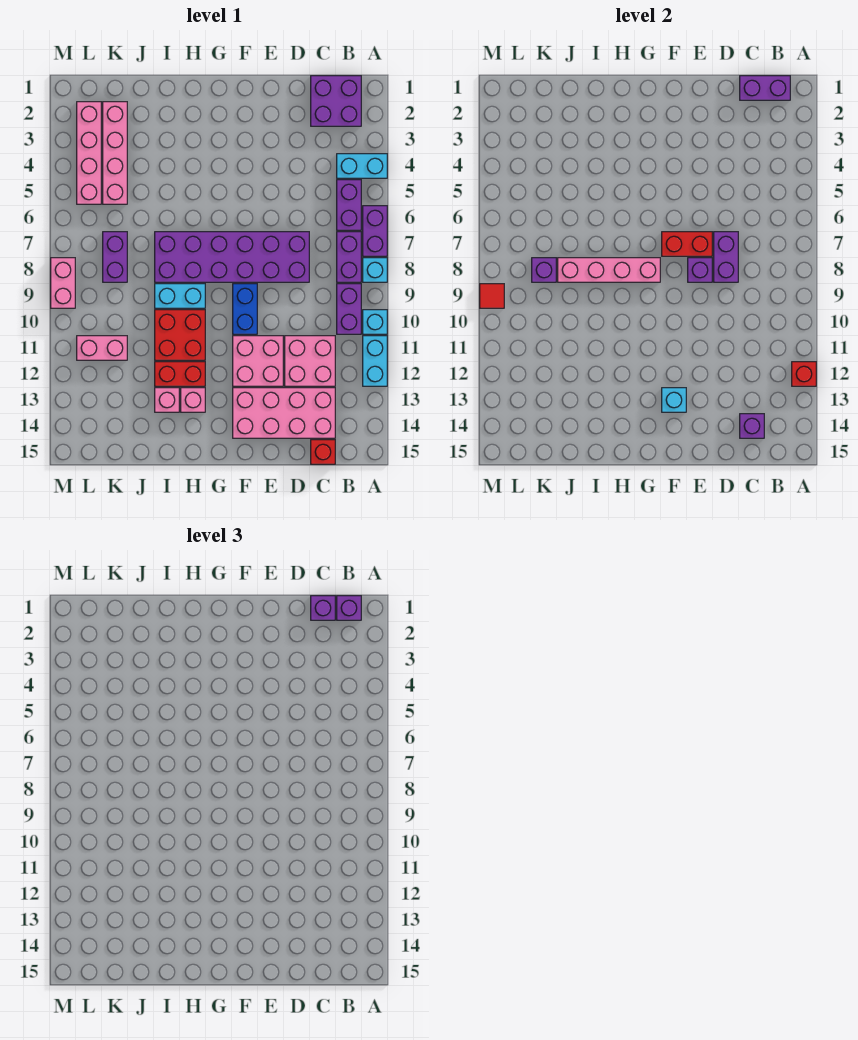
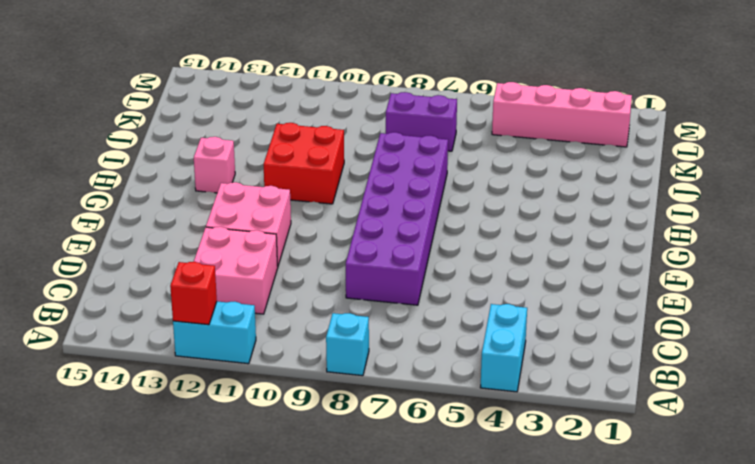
none -> purple brick A6:A7 level 1
none -> cyan brick A10 level 1
none -> purple brick B1:C2 level 1
none -> purple brick B5:B6 level 1

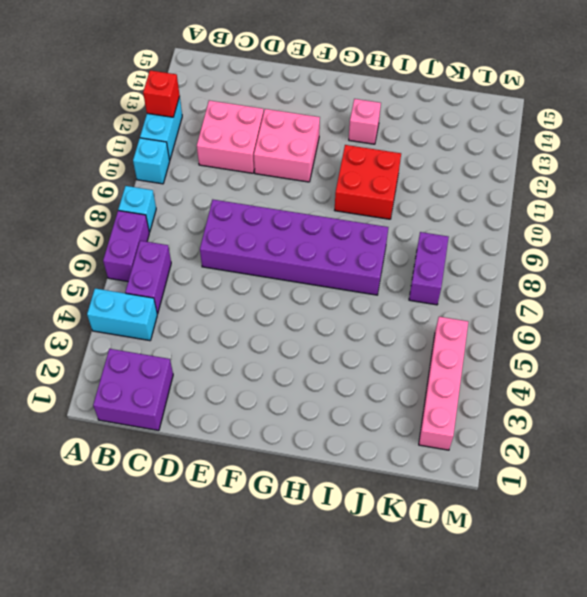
none -> purple brick B7:B8 level 1
none -> purple brick B9:B10 level 1
none -> pink brick C13:F14 level 1
none -> red brick C15 level 1

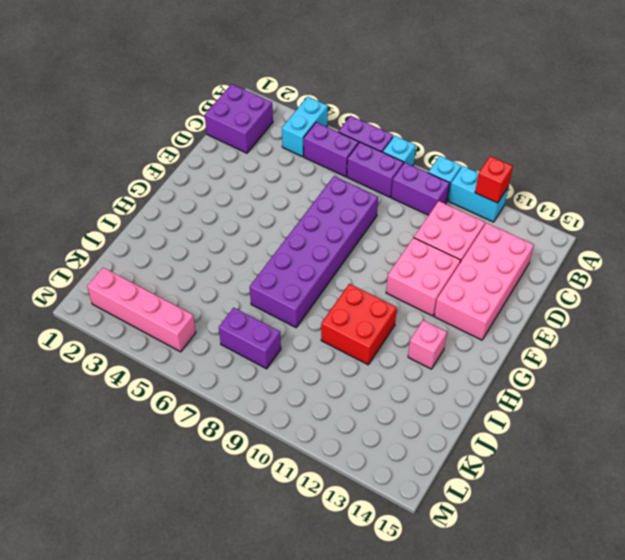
none -> red brick C15 level 1
none -> blue brick F9:F10 level 1
none -> cyan brick H9:I9 level 1
none -> red brick H12:I12 level 1

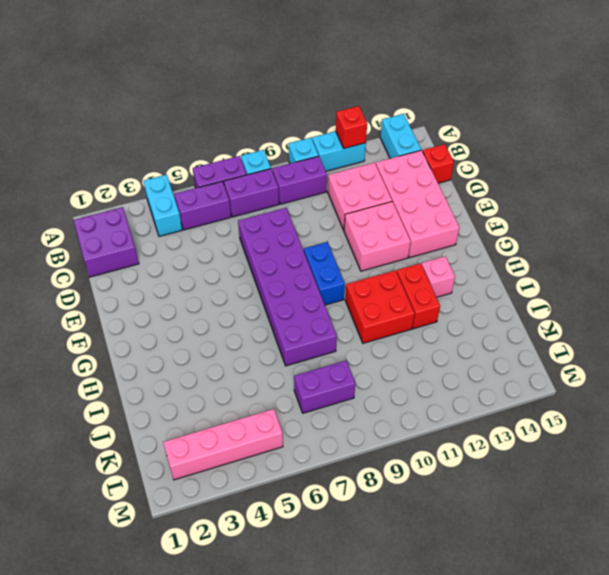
cyan brick A14:B14 level 1 -> cyan brick H9:I9 level 1
blue brick F9:G9 level 1 -> blue brick F9:F10 level 1
none -> pink brick I13 level 1
none -> pink brick K2:K5 level 1
none -> pink brick K11:L11 level 1
none -> pink brick M8:M9 level 1

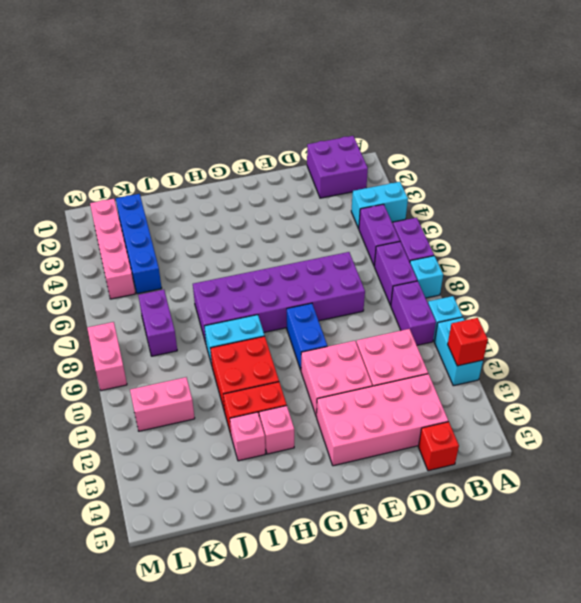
blue brick K2:K5 level 1 -> pink brick K2:K5 level 1
none -> purple brick B1:C1 level 2
none -> purple brick C14 level 2
none -> purple brick D7:D8 level 2
none -> red brick E7:F7 level 2

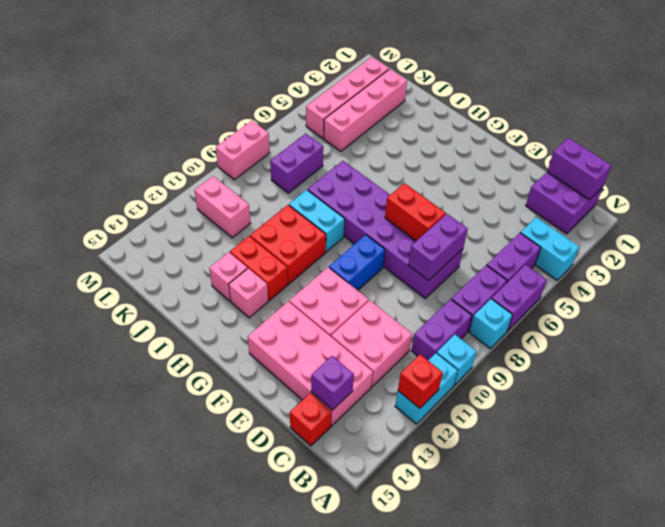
none -> purple brick E8 level 2
none -> cyan brick F13 level 2
none -> pink brick G8:J8 level 2
none -> purple brick K8 level 2

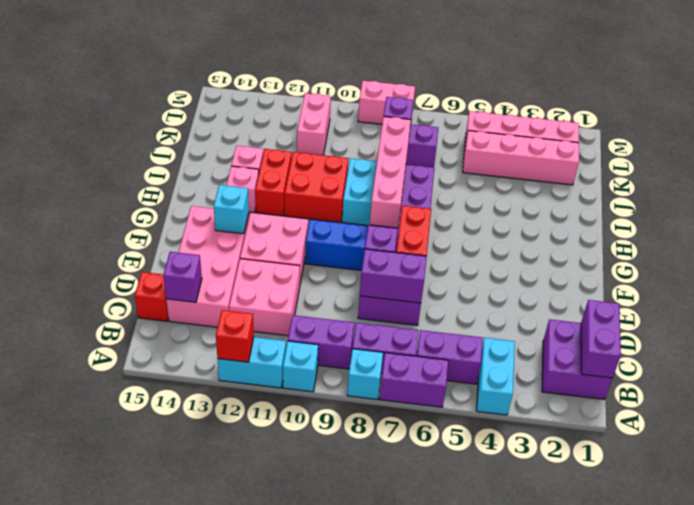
none -> red tile M9 level 2
none -> purple brick B1 level 3
none -> purple brick C1 level 3

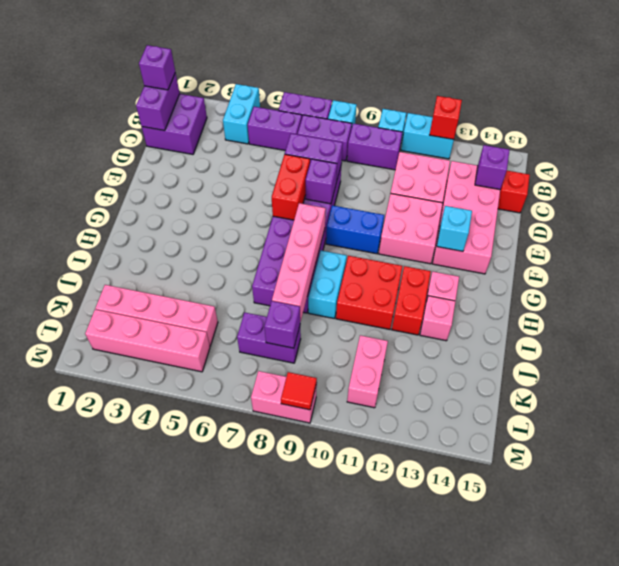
none -> purple brick C1 level 3

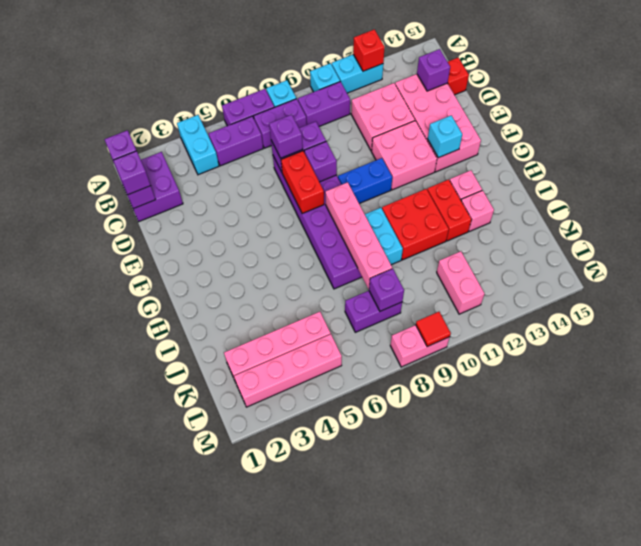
purple brick D7 level 3 -> none

